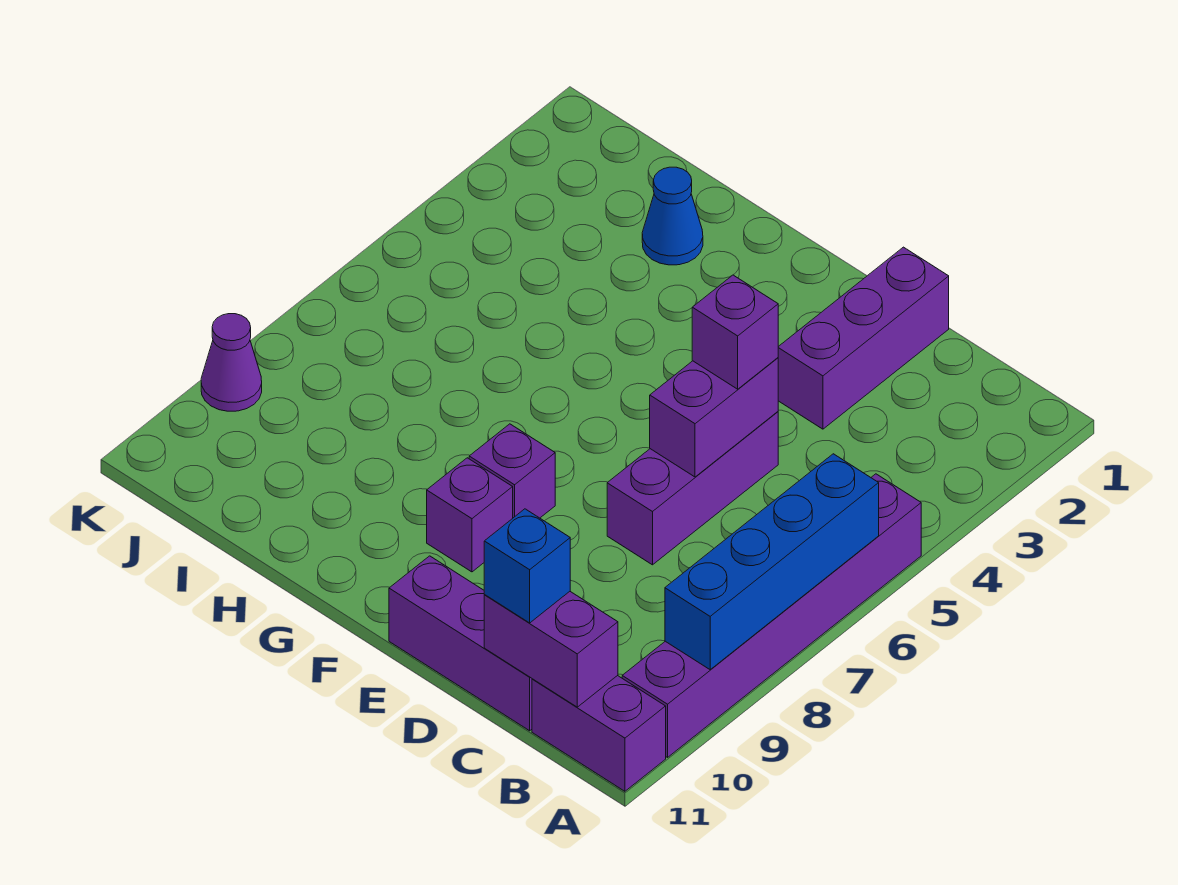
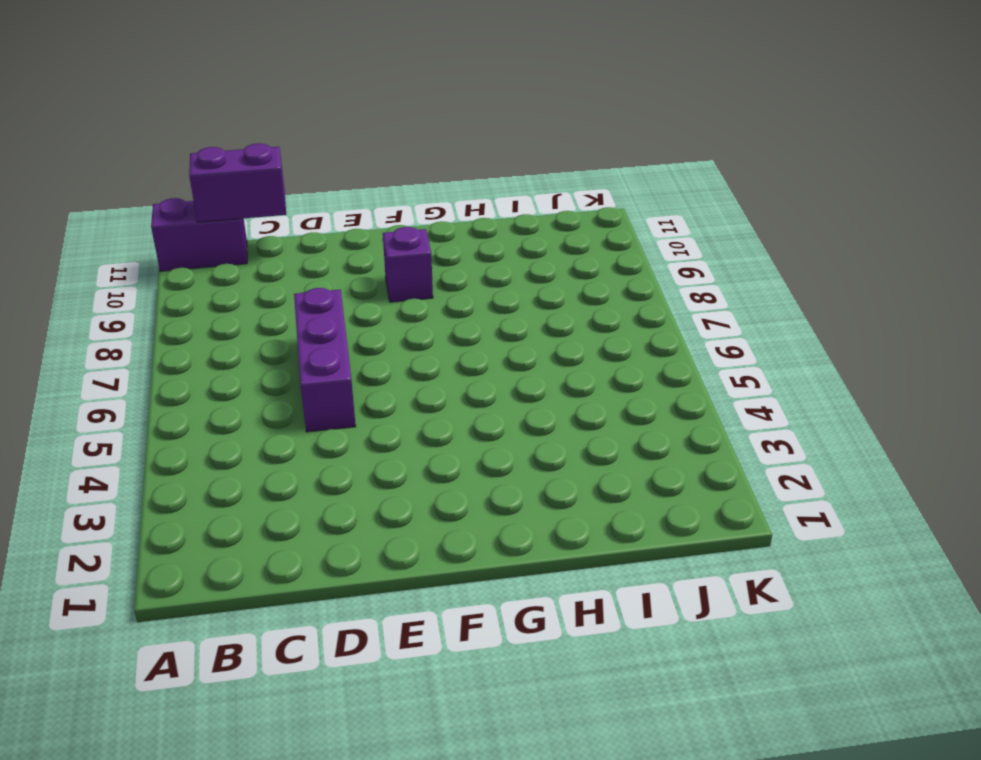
none -> purple brick A5:A10 level 1
none -> purple brick C11:E11 level 1
none -> purple brick D1:D3 level 1

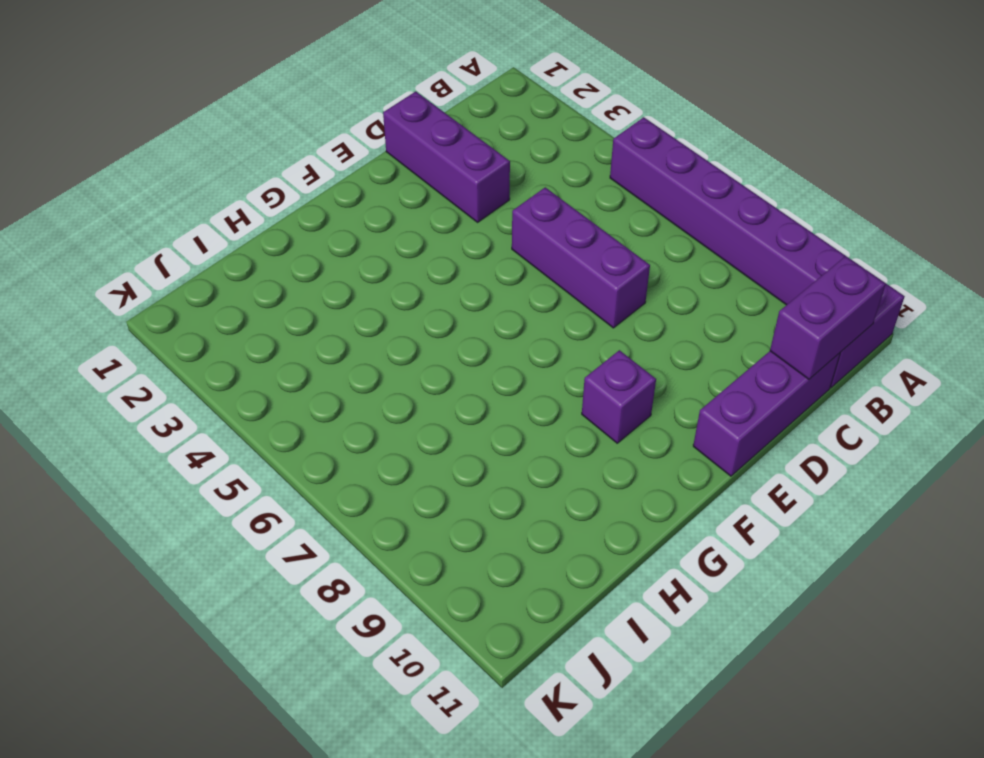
none -> purple brick F8 level 1
none -> blue cone H2 level 1
none -> purple cone K9 level 1

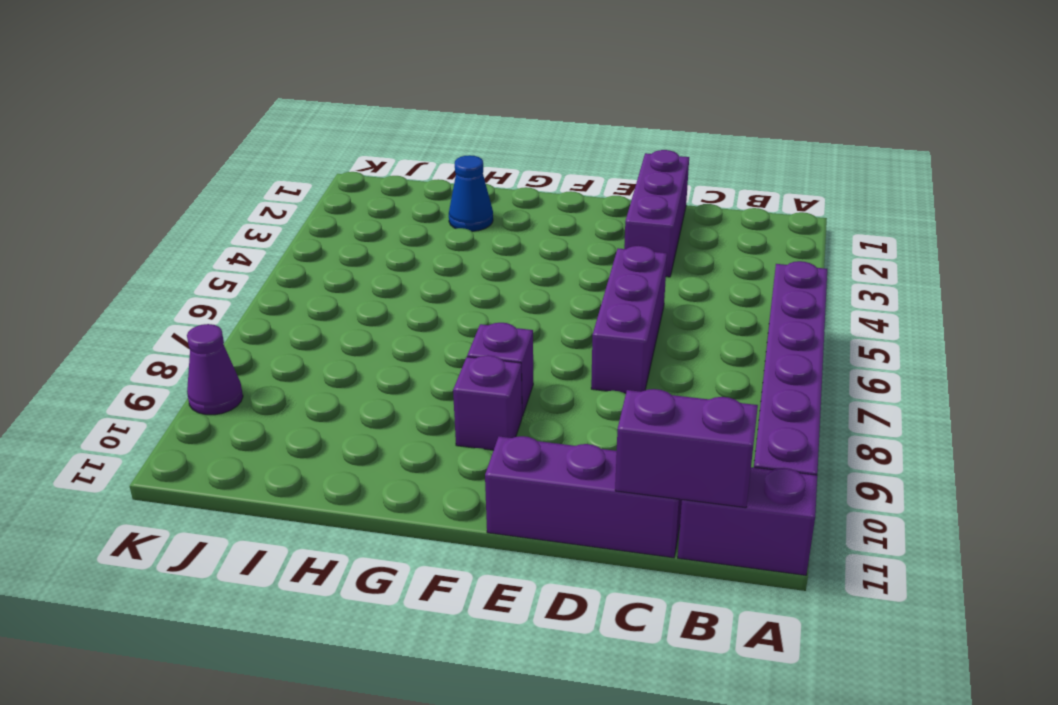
none -> blue brick A6:A9 level 2
none -> purple brick D5:D6 level 2
none -> blue brick C11 level 3

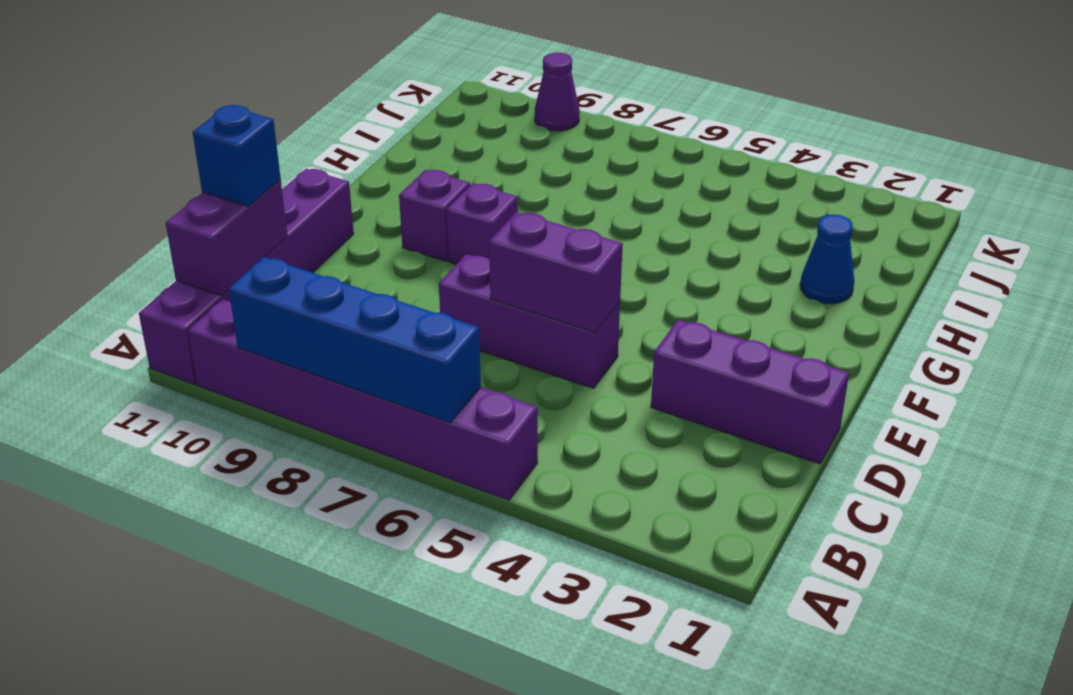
none -> purple brick D5 level 3

